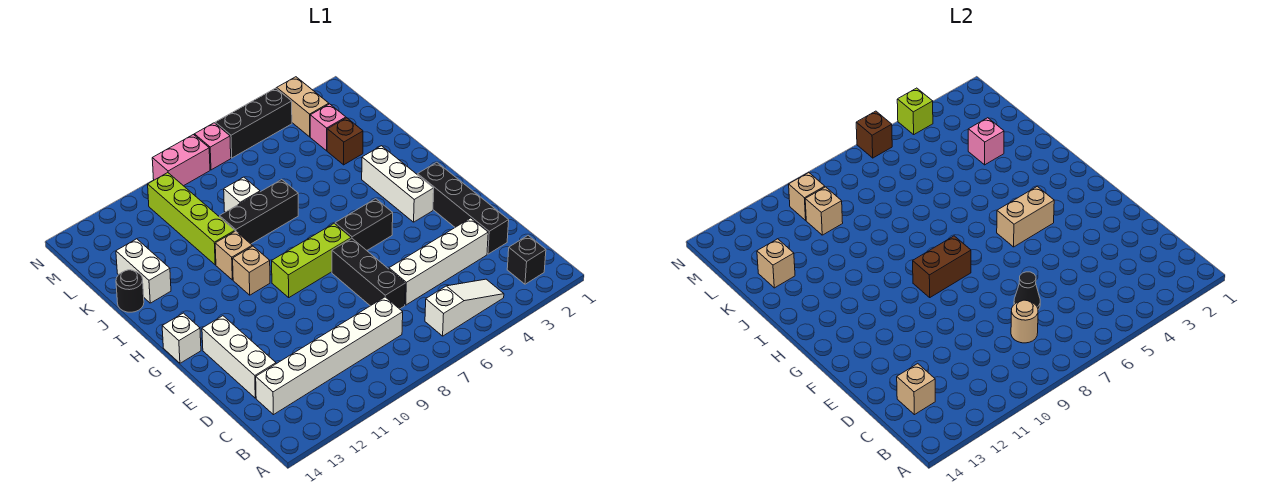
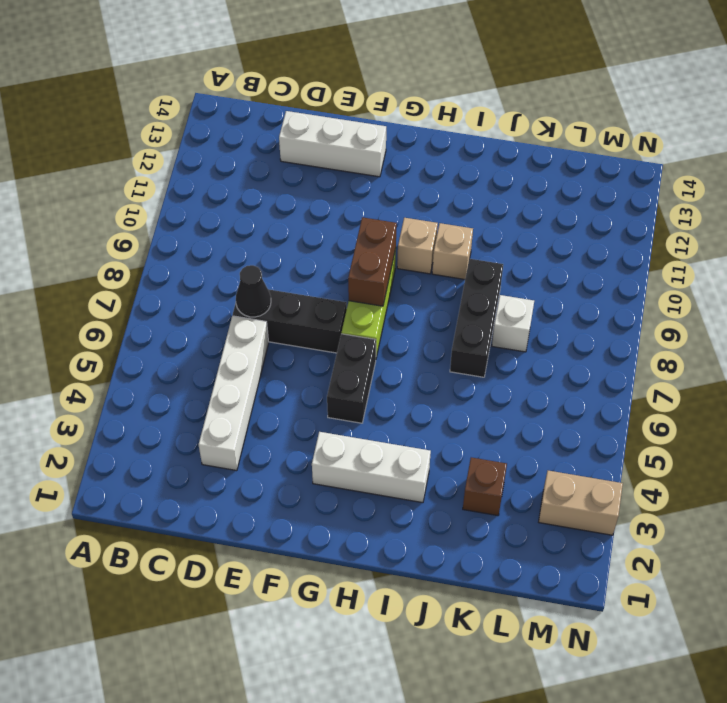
none -> black brick B2 level 1
none -> white slope B4:B6 level 1 top 6
none -> white brick C8:C13 level 1
none -> black brick D2:G2 level 1

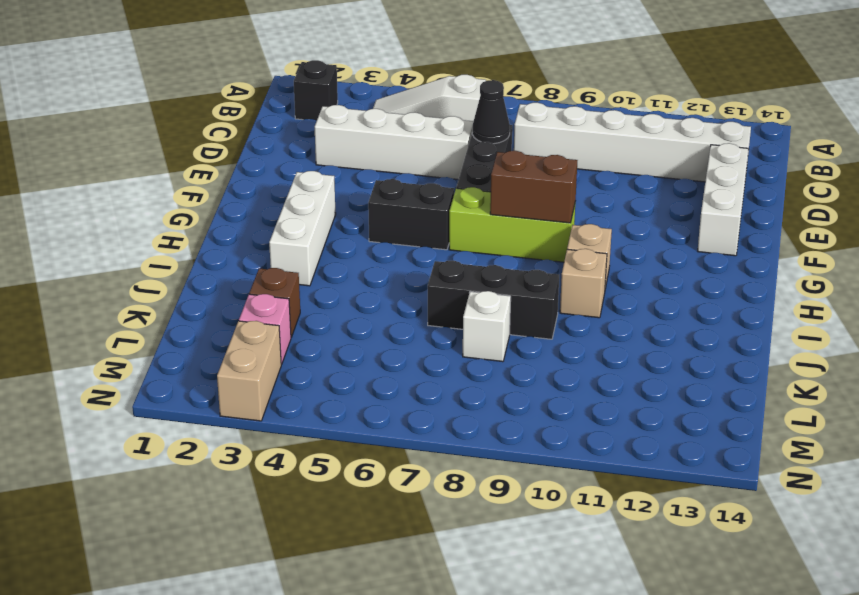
none -> black brick D2:G2 level 1
none -> white brick G14 level 1
none -> lime brick J10:M10 level 1
none -> white brick J13:K13 level 1

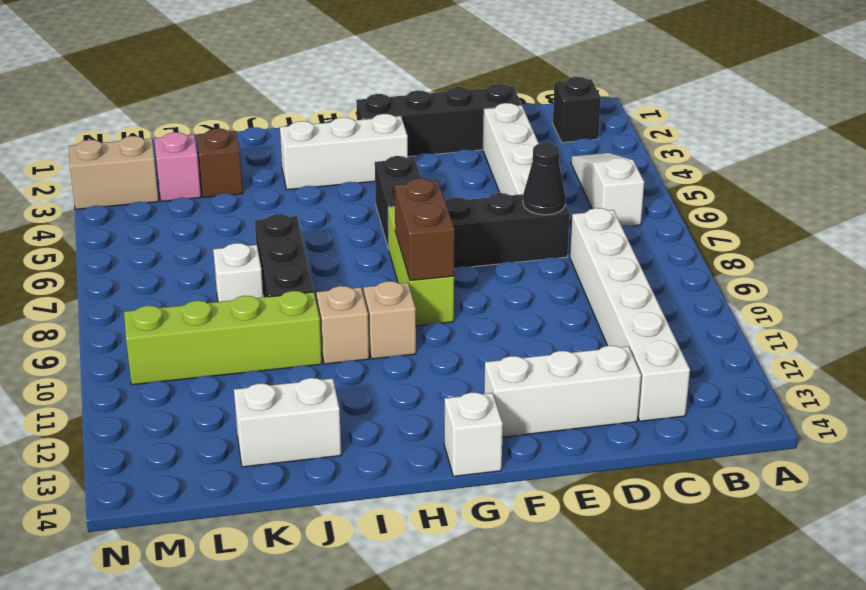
none -> black round brick J14 level 1
none -> black brick N4:N6 level 1
none -> pink brick N7 level 1
none -> pink brick N8:N9 level 1

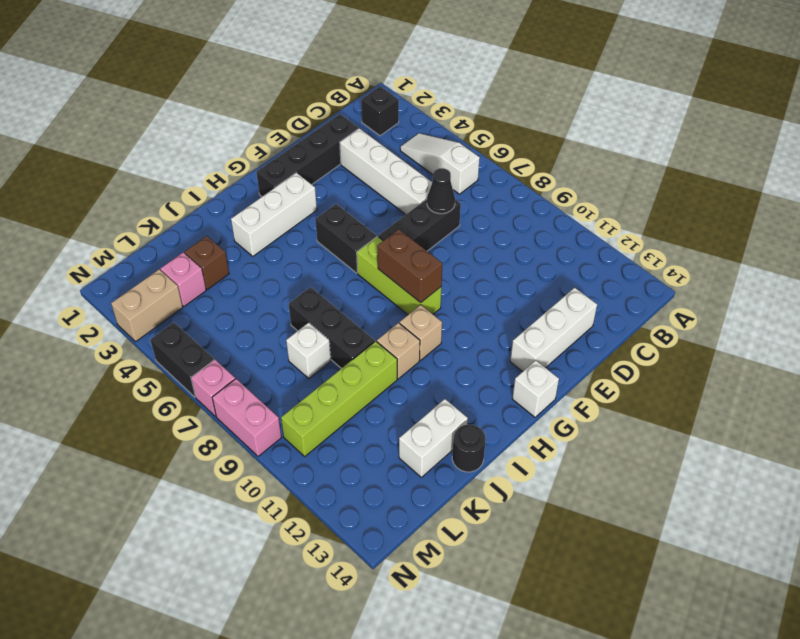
black brick N5:N6 level 1 -> black brick N4:N6 level 1
none -> white brick C8:C13 level 1
none -> tan round brick C8 level 2
none -> tan brick C13 level 2
none -> tan brick G4:G5 level 2

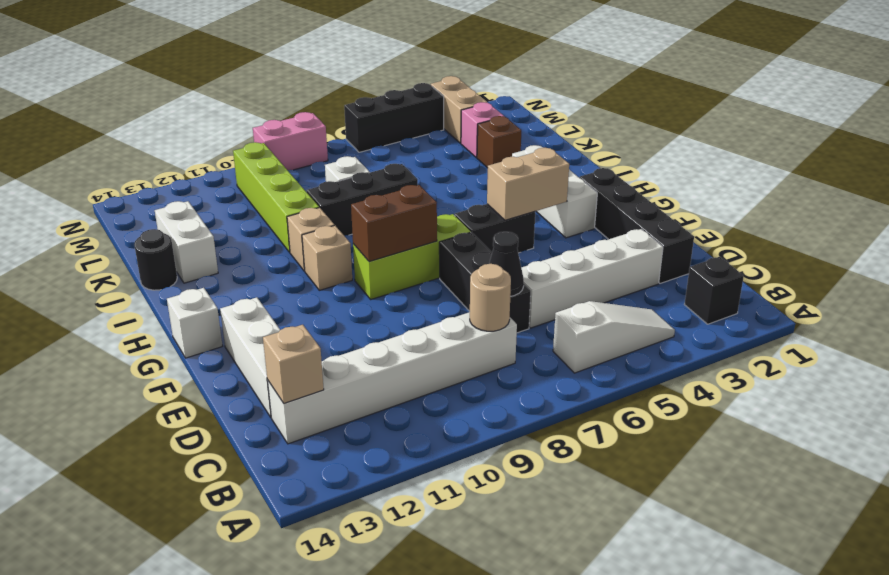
none -> pink brick N7 level 1
none -> pink brick K3 level 2
none -> tan brick K13 level 2
none -> tan brick L10 level 2

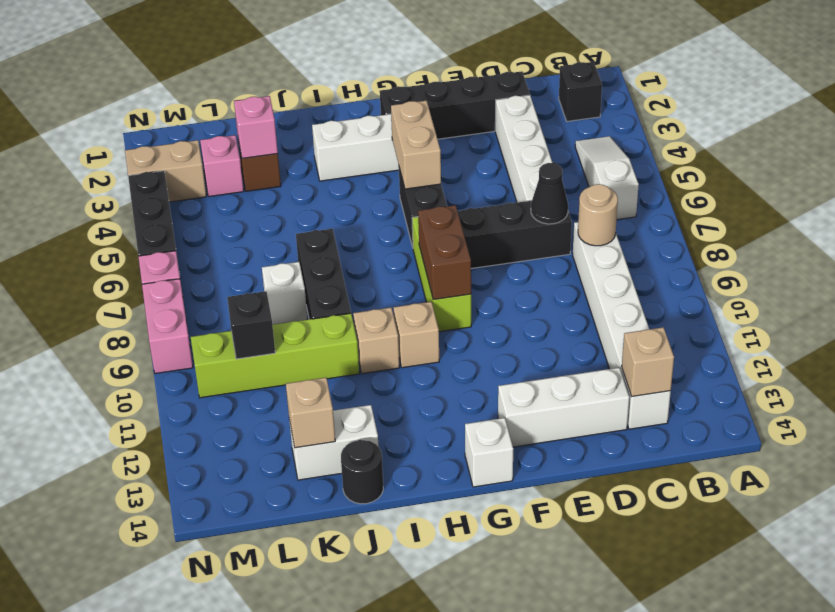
black brick L10 level 2 -> tan brick L10 level 2
none -> tan brick M10 level 2
none -> lime brick N4 level 2
none -> brown brick N6 level 2

